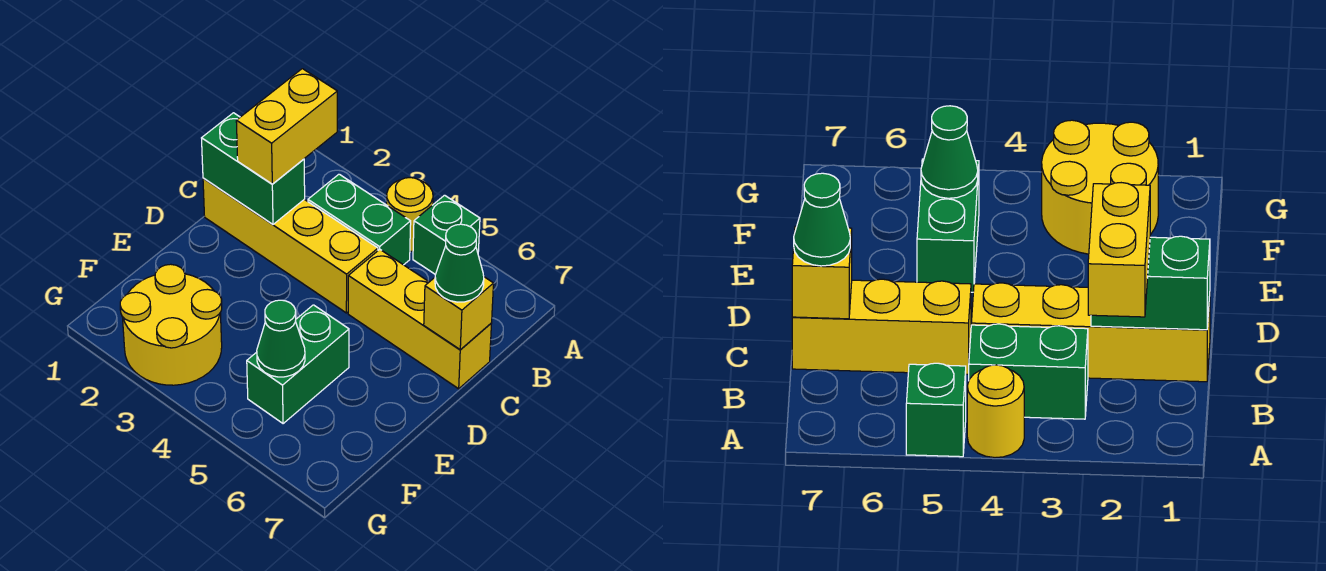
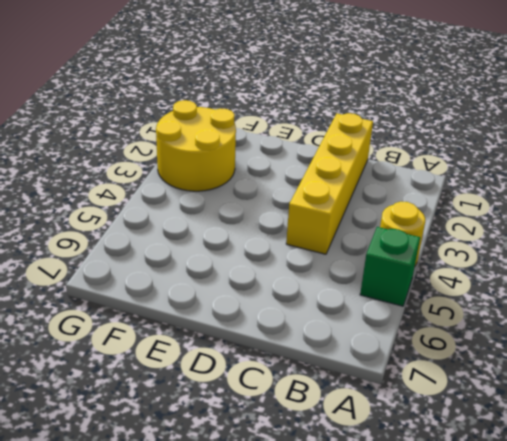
none -> green brick B3:B4 level 1
none -> yellow brick C5:C7 level 1
none -> green brick E5:F5 level 1

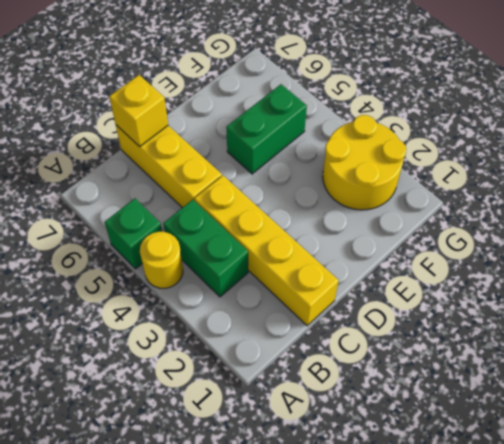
none -> green brick C1:C2 level 2
none -> green cone F5 level 2
none -> yellow brick B2:C2 level 3

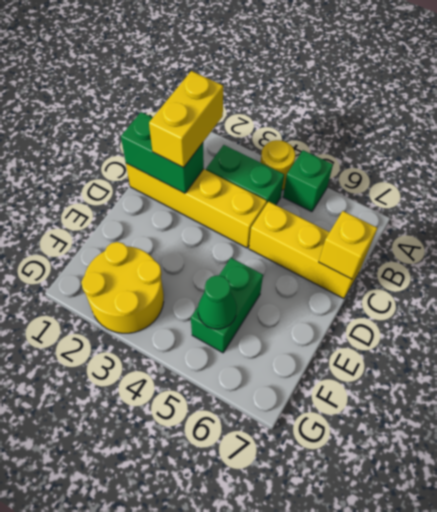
none -> green cone C7 level 3

